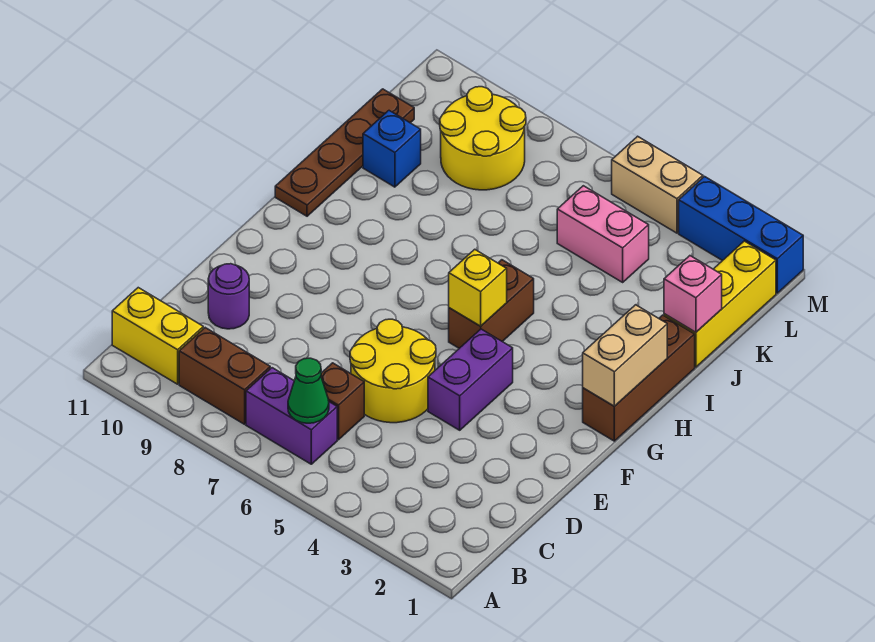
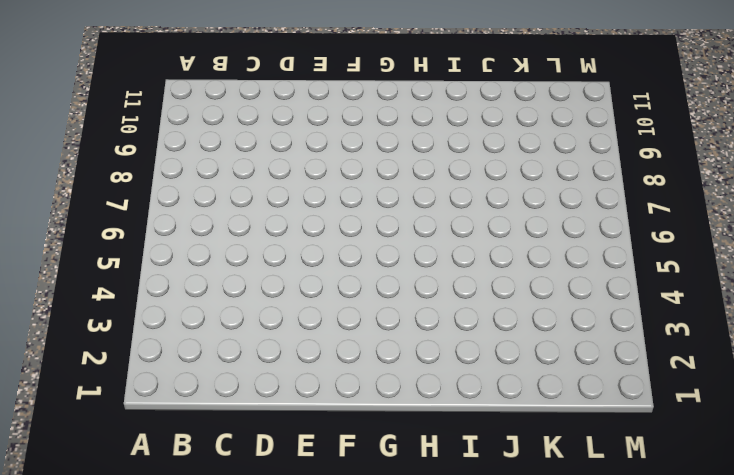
none -> purple brick B6:B7 level 1
none -> brown brick B8:B9 level 1
none -> yellow brick B10:B11 level 1

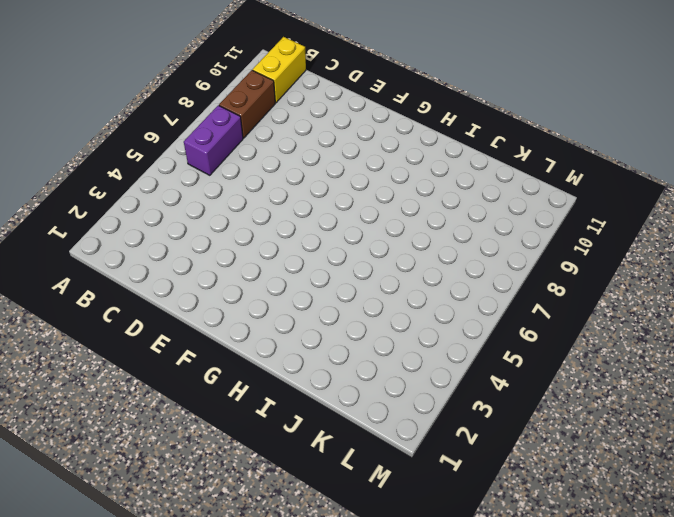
none -> brown brick C6 level 1
none -> yellow round brick D5:E6 level 1
none -> purple round brick D10 level 1

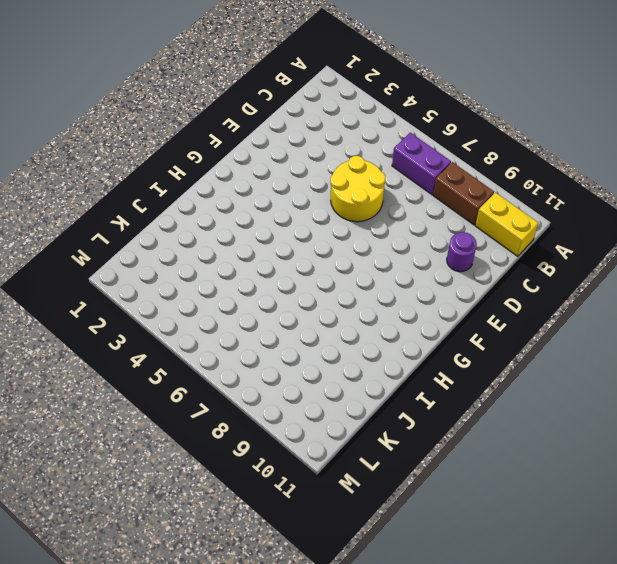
none -> brown brick C6 level 1
none -> purple brick E4:F4 level 1
none -> brown brick G1:I1 level 1

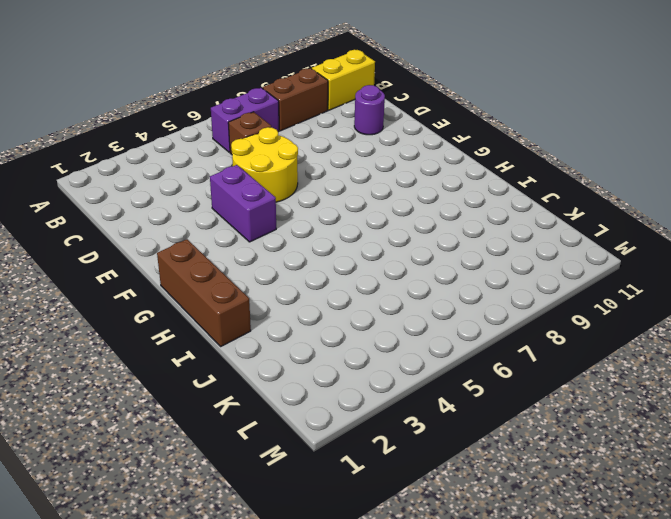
none -> brown brick G5:H5 level 1
none -> brown plate H11:K11 level 1
none -> yellow brick J1:L1 level 1

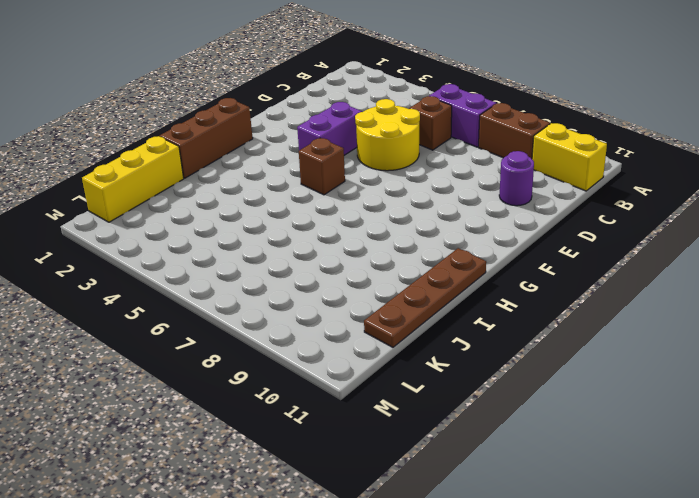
brown brick G5 level 1 -> brown brick G5:H5 level 1
none -> blue brick J10 level 1
none -> pink brick K4:K5 level 1
none -> yellow round brick K8:L9 level 1

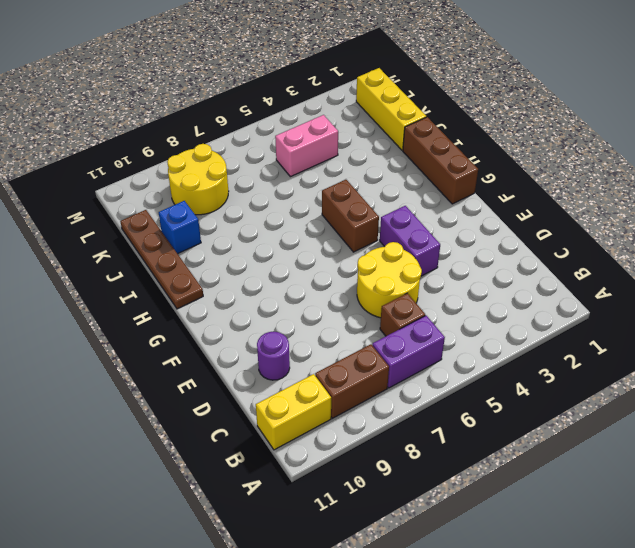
none -> blue brick M1:M3 level 1
none -> tan brick M4:M5 level 1
none -> green cone B6 level 2

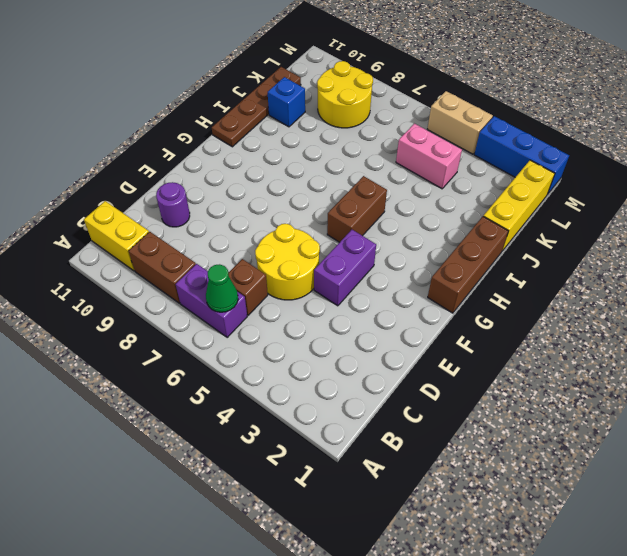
none -> tan brick G1:H1 level 2
none -> yellow brick G5 level 2
none -> pink brick J1 level 2

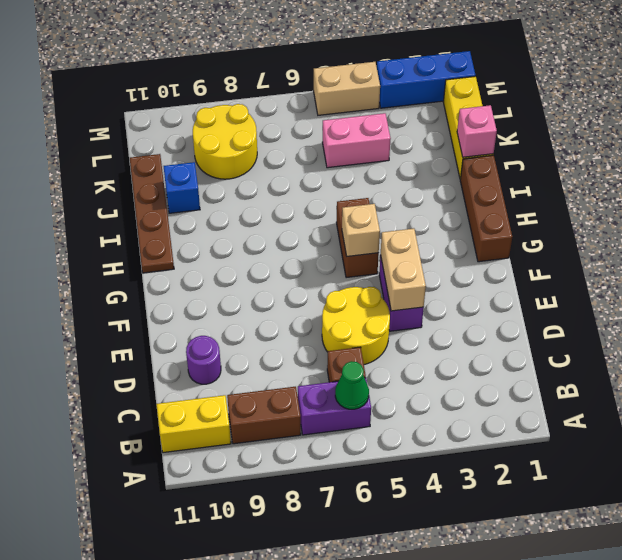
tan brick E4:F4 level 2 -> tan brick G1:H1 level 2
tan brick G5 level 2 -> yellow brick G5 level 2

